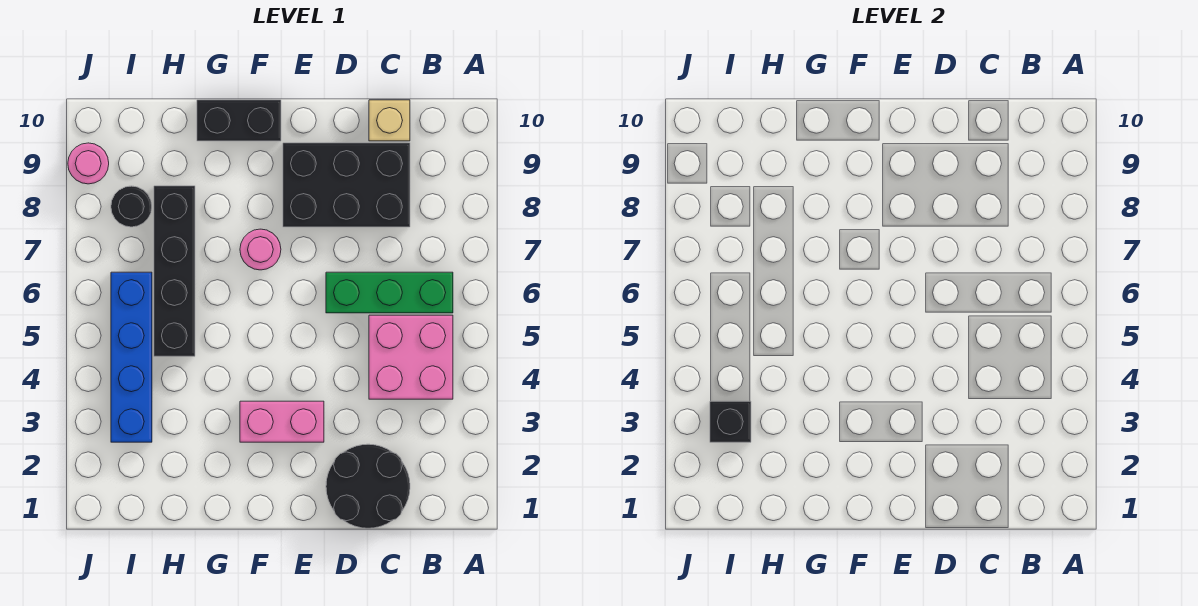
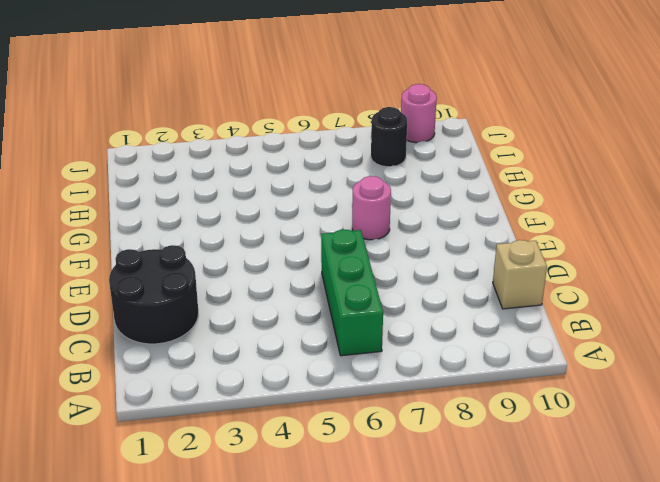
none -> pink brick B4:C5 level 1
none -> black brick C8:E9 level 1
none -> pink brick E3:F3 level 1

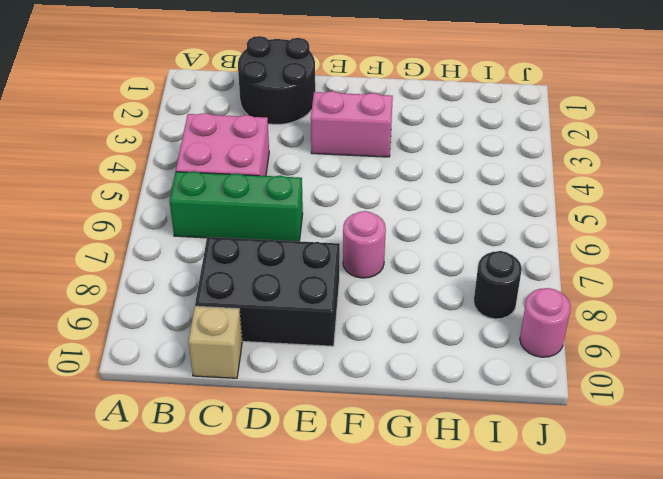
none -> black brick F10:G10 level 1
none -> black brick H5:H8 level 1
none -> blue brick I3:I6 level 1

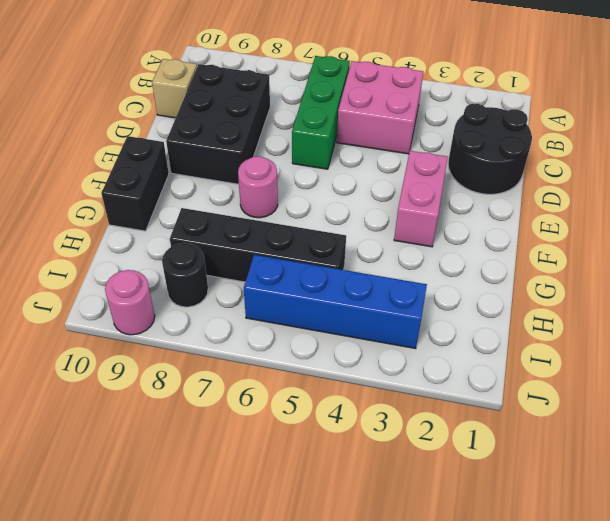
none -> black brick I3 level 2

